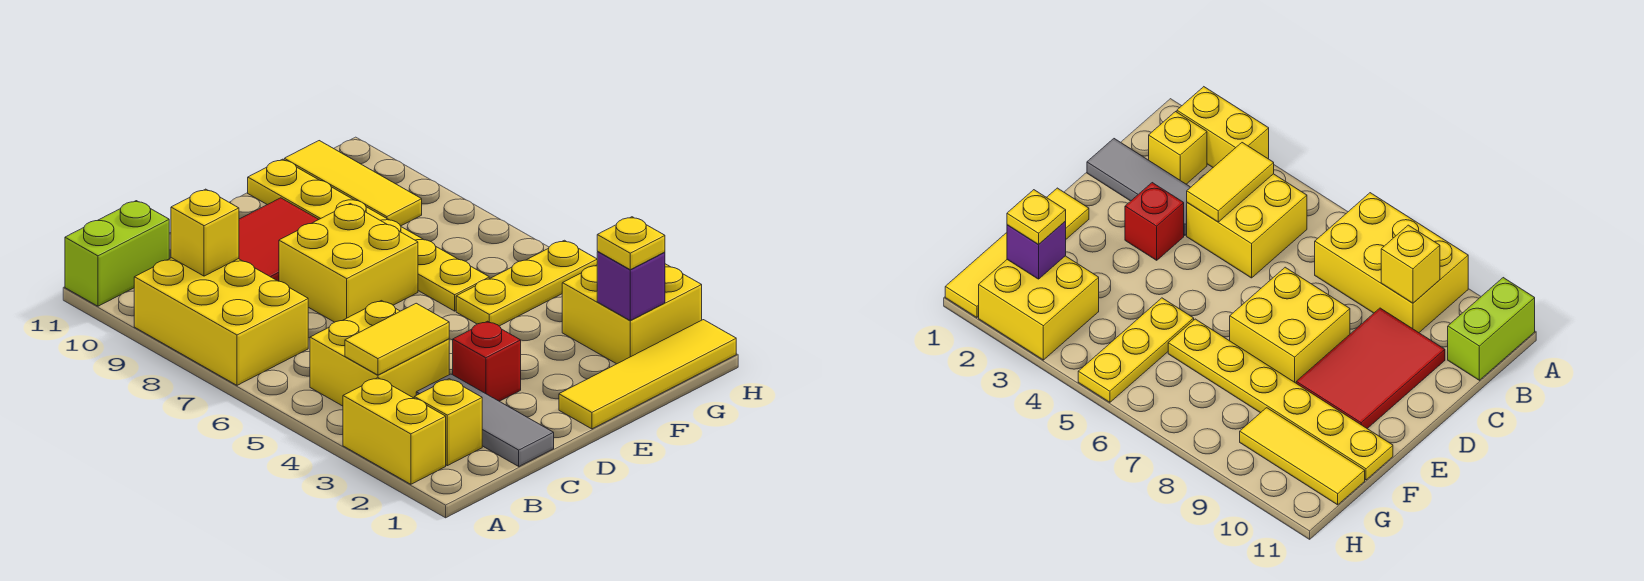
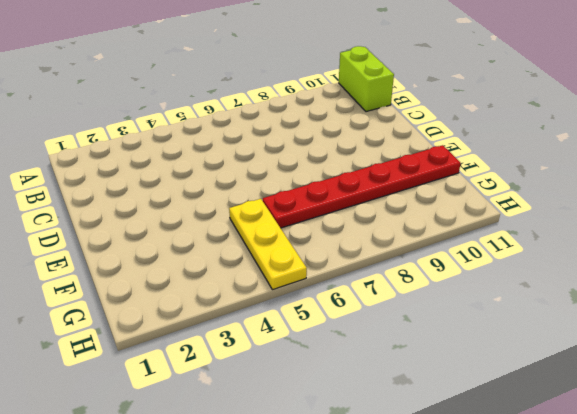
red plate F6:F11 level 1 -> yellow plate F6:F11 level 1
none -> yellow brick A2:A3 level 1
none -> yellow brick A7:B9 level 1
none -> yellow brick B2 level 1

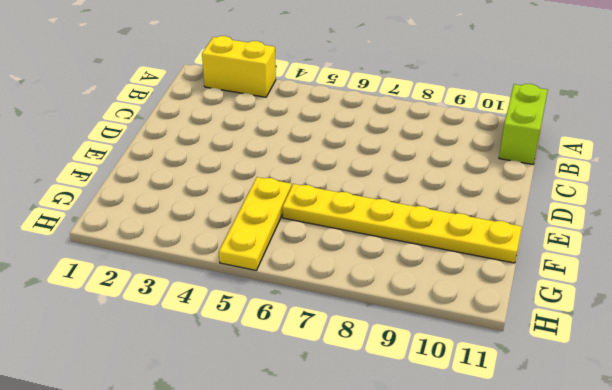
none -> yellow brick A7:B9 level 1
none -> yellow brick B2 level 1
none -> yellow brick B4:C5 level 1

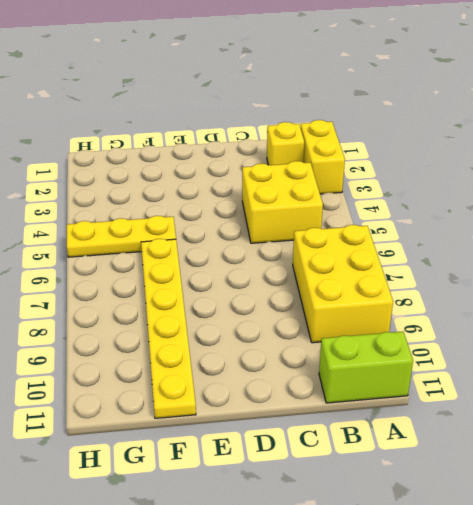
none -> grey tile C1:C3 level 1
none -> red tile C9:E10 level 1
none -> red brick D3 level 1

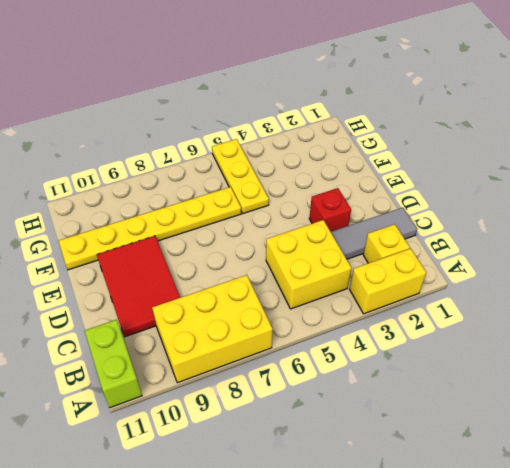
none -> yellow brick D7:E8 level 1
none -> yellow tile E1:H1 level 1
none -> yellow brick G2:H3 level 1

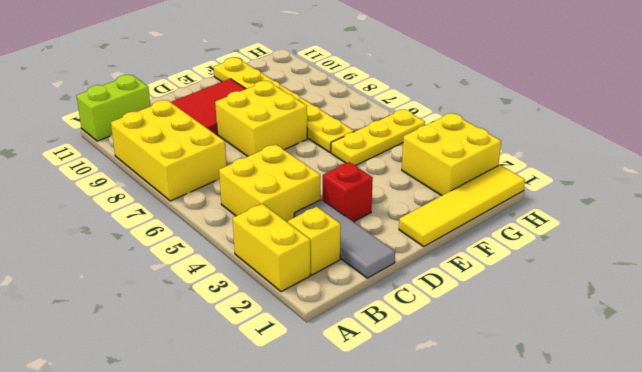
none -> yellow tile G9:G11 level 1
none -> yellow tile B4:C4 level 2
none -> yellow brick B9 level 2

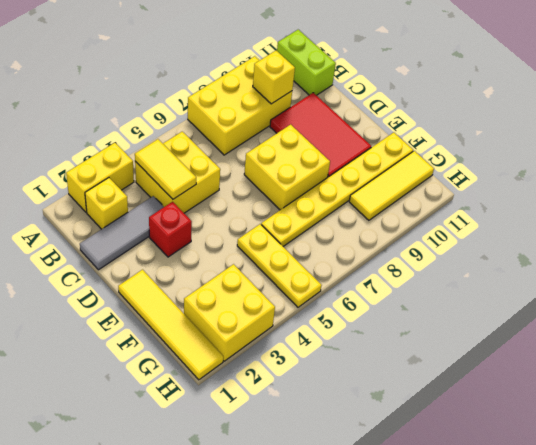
none -> purple brick G2 level 2
none -> yellow plate G2 level 3

